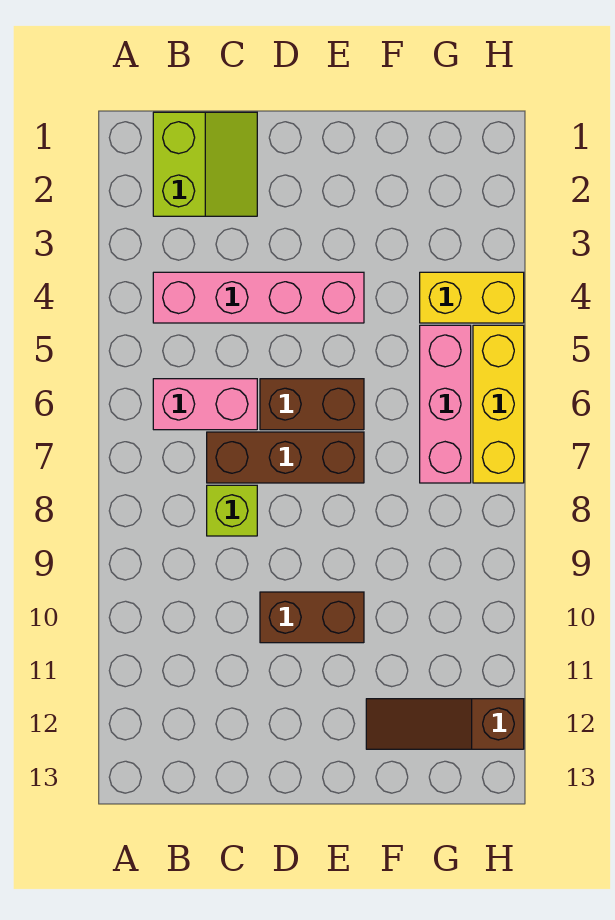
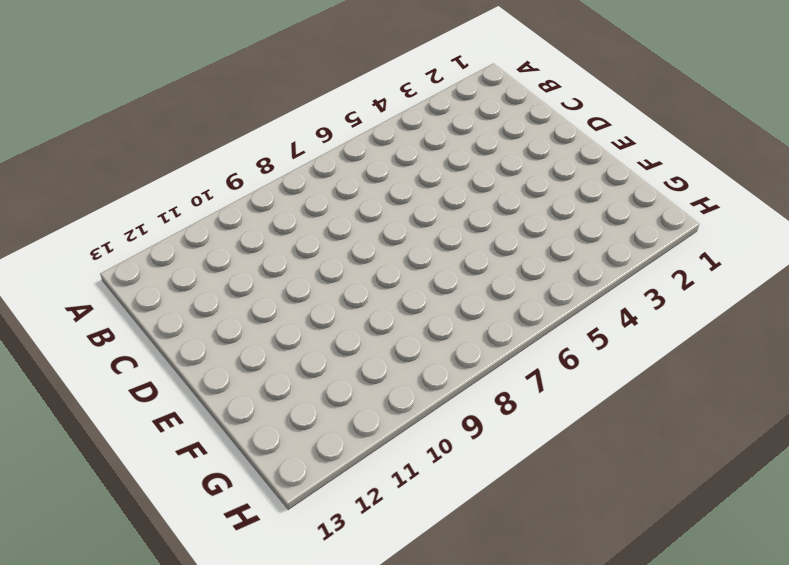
none -> lime slope B1:C2 level 1 top B
none -> pink brick B4:E4 level 1

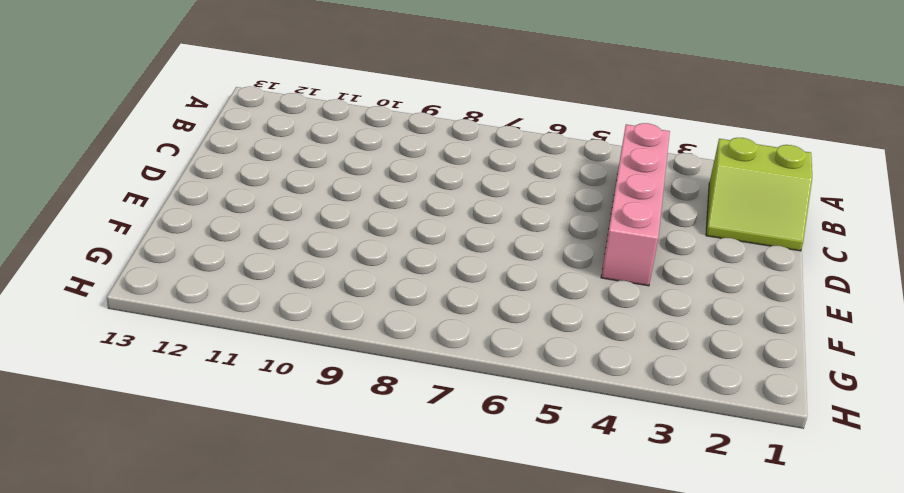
none -> pink brick B6:C6 level 1
none -> brown brick C7:E7 level 1

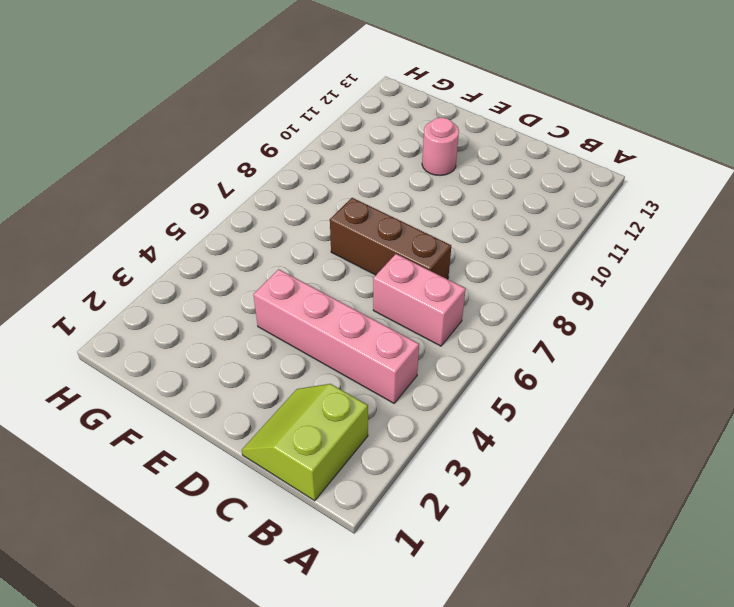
pink round brick E11 level 1 -> none
none -> lime brick C8 level 1
none -> brown brick D6:E6 level 1

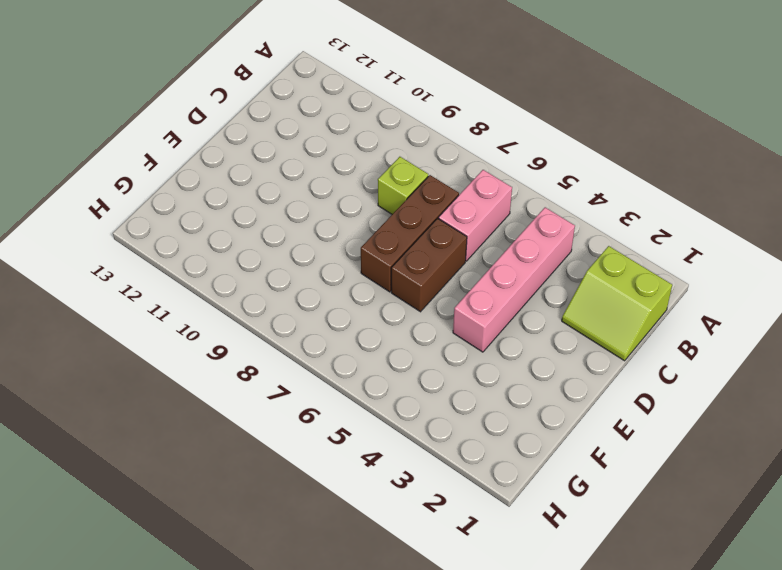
none -> brown brick D10:E10 level 1
none -> brown slope F12:H12 level 1 top H

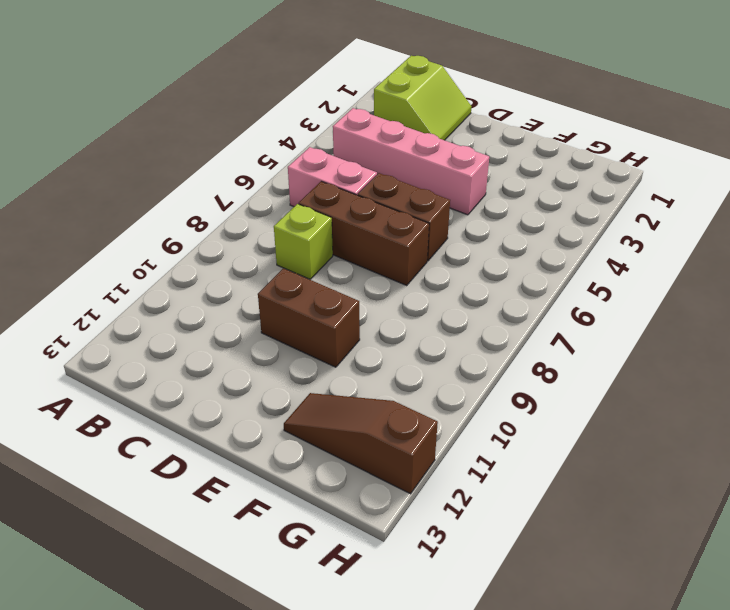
none -> yellow brick G4:H4 level 1
none -> pink brick G5:G7 level 1

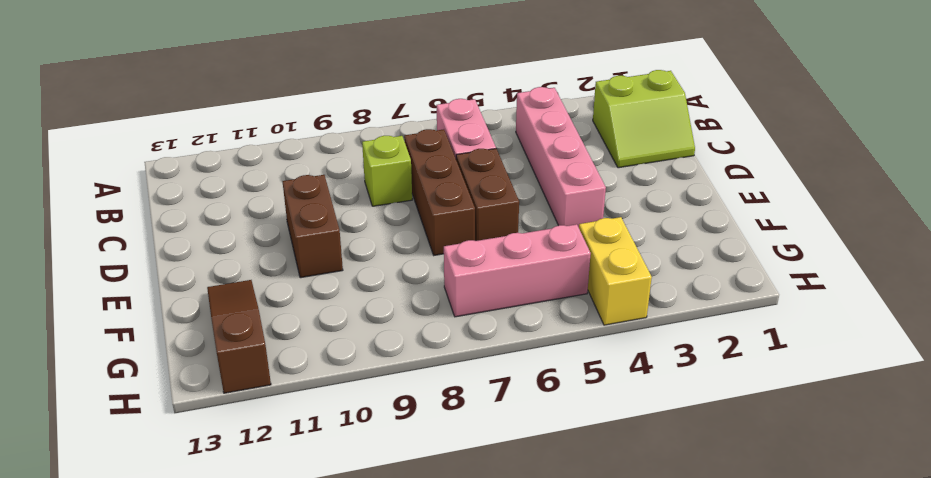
none -> yellow brick H5:H7 level 1

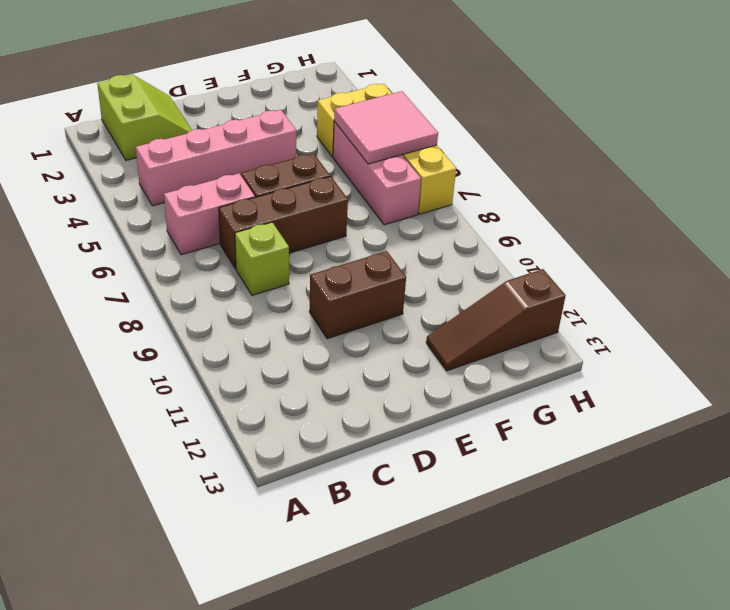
pink tile G5:H6 level 2 -> none

